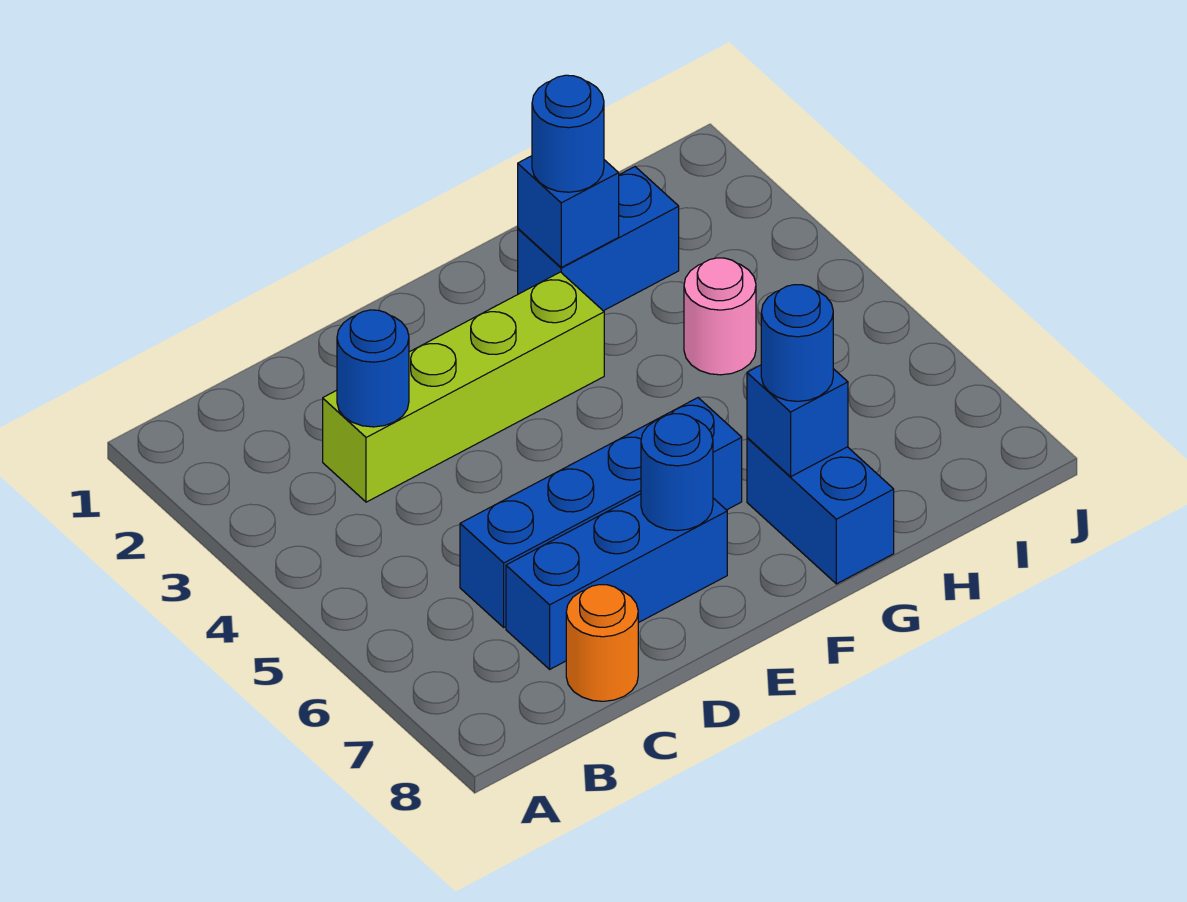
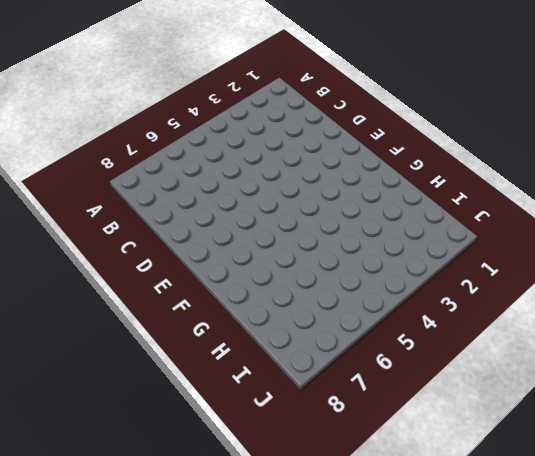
none -> lime brick C3:F3 level 1
none -> blue brick C6:F6 level 1
none -> blue brick C7:E7 level 1

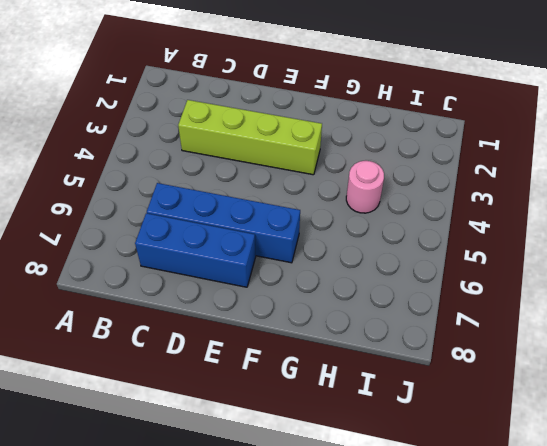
none -> orange round brick C8 level 1
none -> blue brick G2:H2 level 1
none -> blue brick G7:G8 level 1

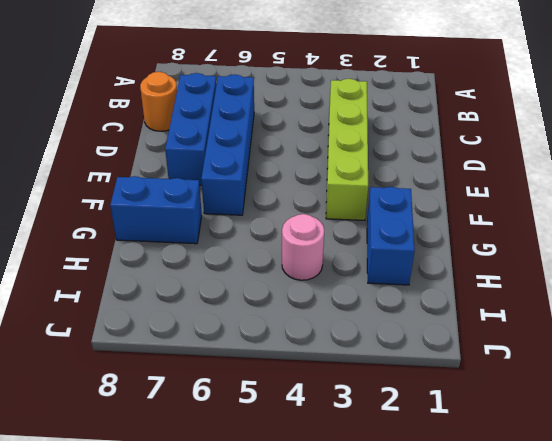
none -> blue round brick C3 level 2
none -> blue round brick E7 level 2
none -> blue brick G2 level 2

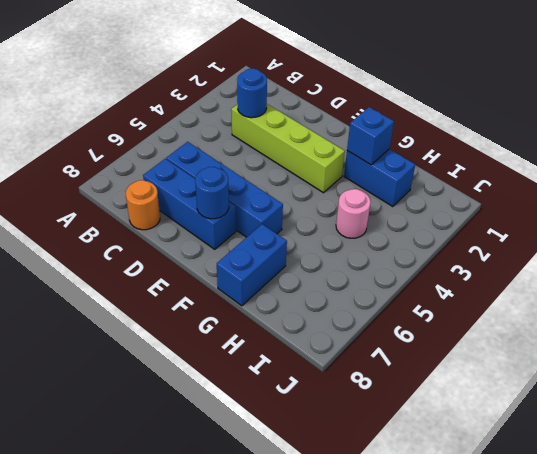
none -> blue brick G7 level 2
none -> blue round brick G2 level 3
none -> blue round brick G7 level 3

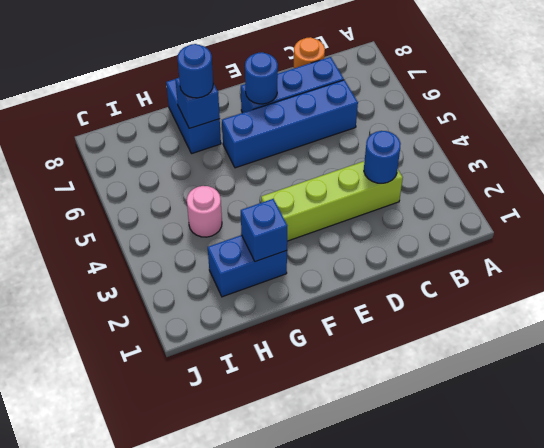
none -> blue round brick G2 level 3

